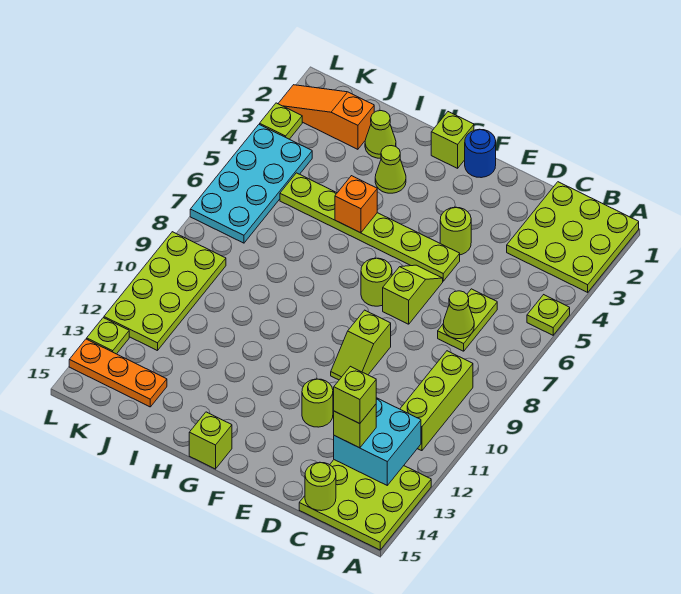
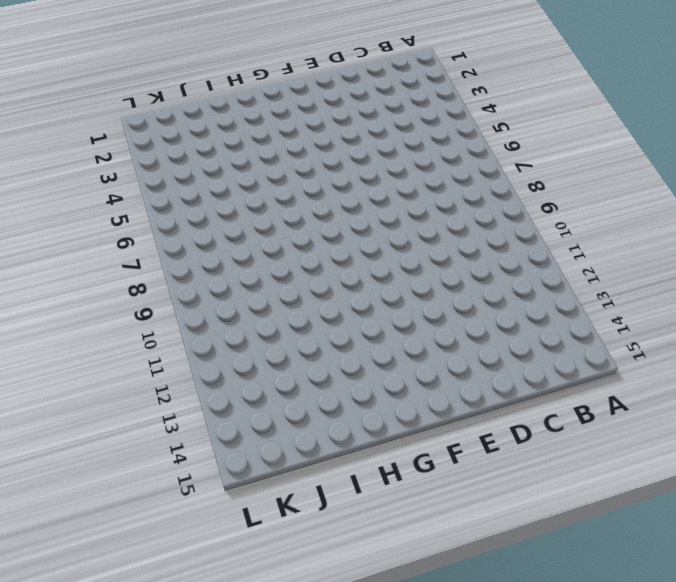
none -> lime plate A1:C3 level 1
none -> lime plate A5 level 1
none -> lime plate A13:C15 level 1

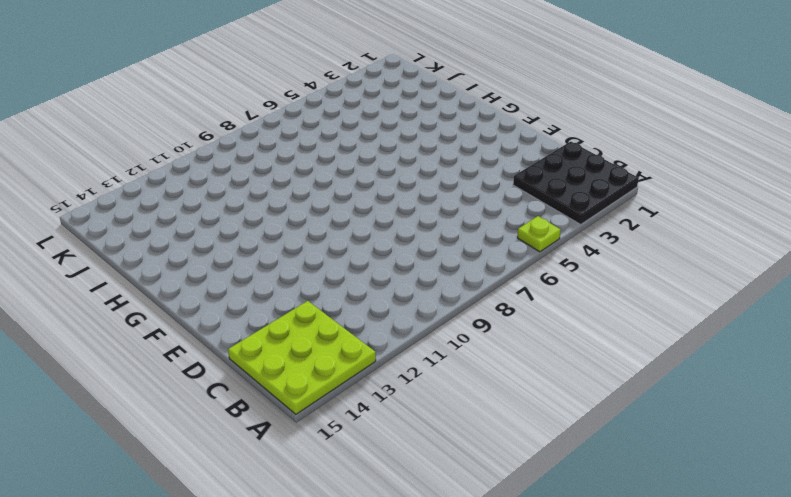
black plate A1:C3 level 1 -> lime plate A1:C3 level 1
none -> lime brick B9:B11 level 1
none -> lime plate C6:C7 level 1
none -> lime round brick E4 level 1

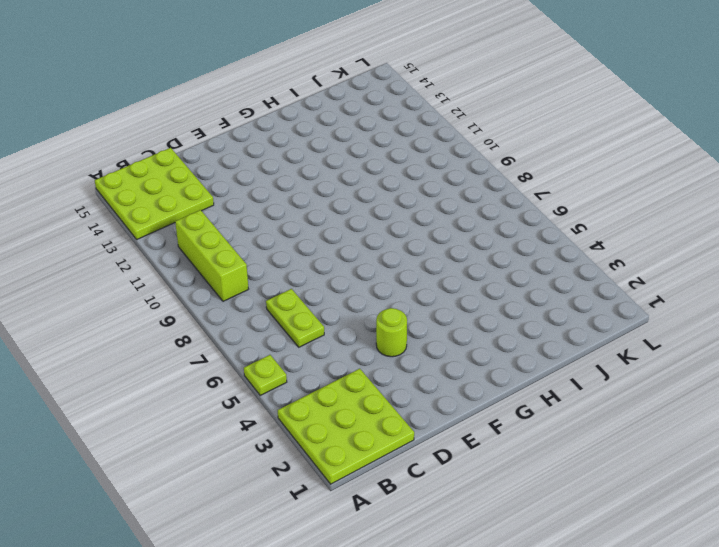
none -> lime plate E5:J5 level 1
none -> lime slope E6:E7 level 1 top 7
none -> lime slope E9:E10 level 1 top 9

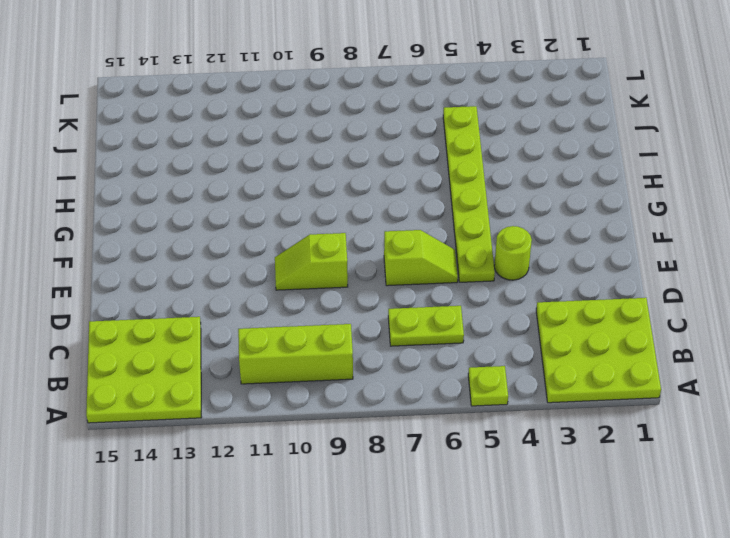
none -> lime round brick E12 level 1
none -> blue round brick F1 level 1
none -> lime round brick F7 level 1

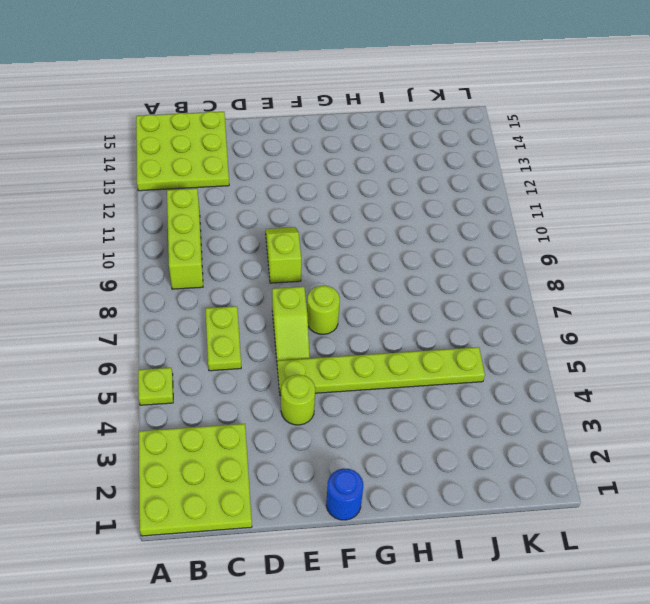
none -> lime round brick E12 level 1
none -> lime brick G1 level 1
none -> lime brick G15 level 1

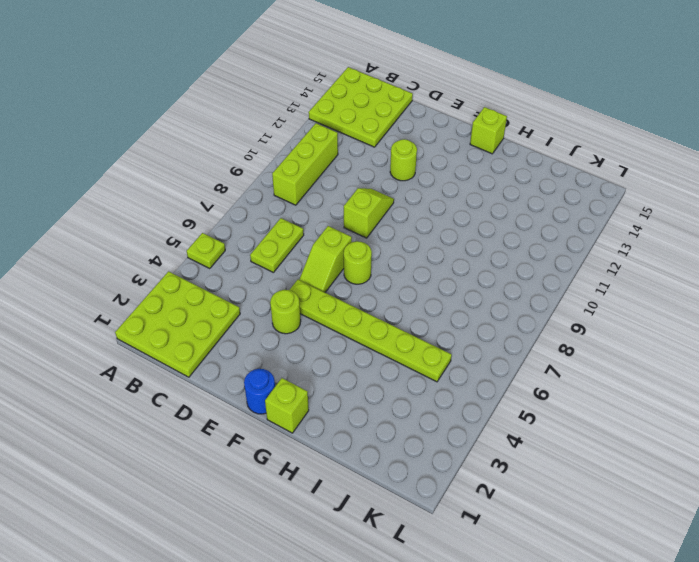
none -> lime cone H3 level 1
none -> lime cone I2 level 1
none -> orange slope J2:L2 level 1 top J

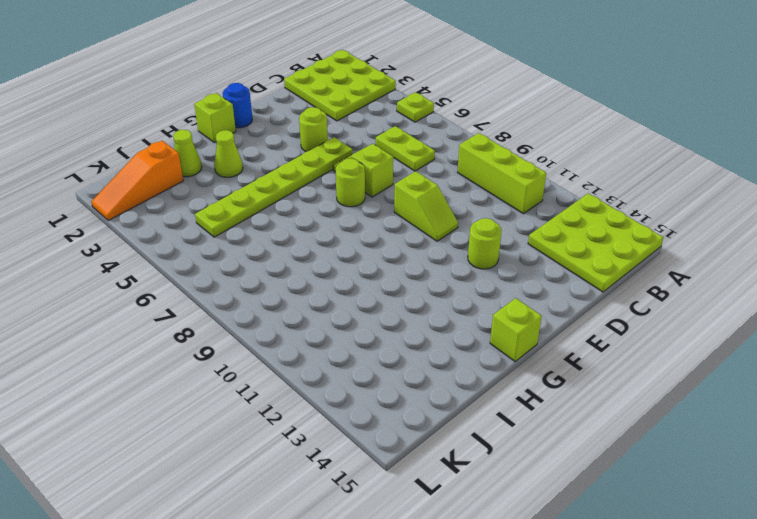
none -> orange plate J14:L14 level 1
none -> cyan plate K4:L7 level 1
none -> lime plate K9:L12 level 1

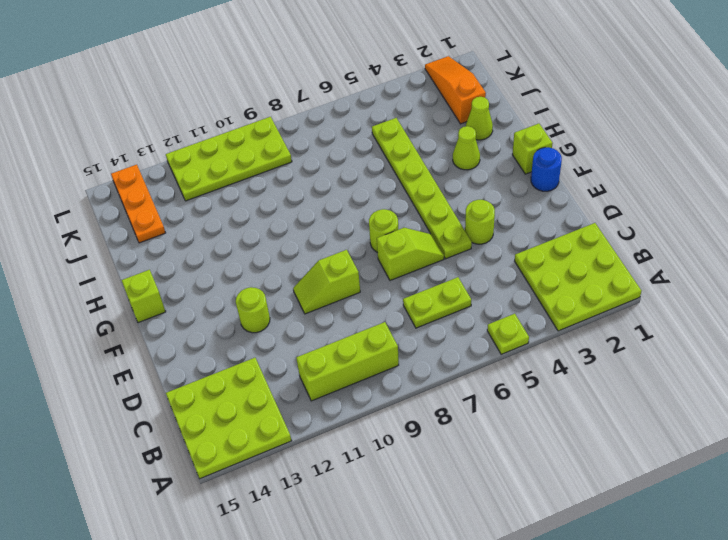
none -> cyan plate K4:L7 level 1
none -> lime plate L3 level 1
none -> lime plate L13 level 1

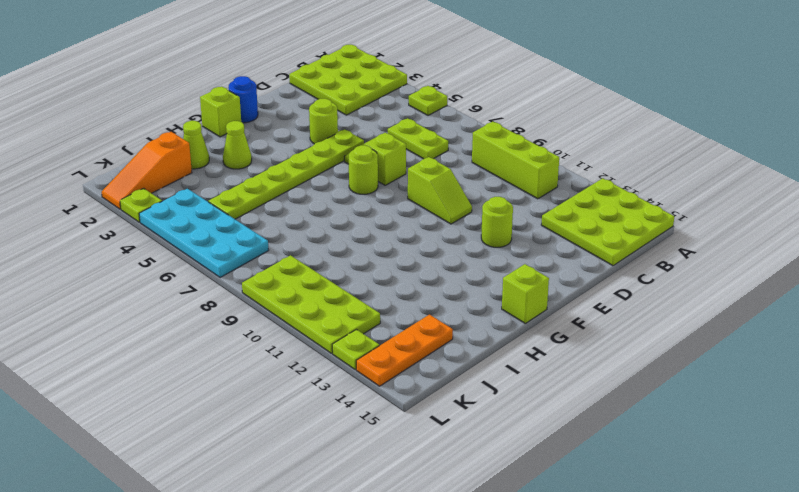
none -> cyan brick B12:C13 level 2
none -> lime cone C7 level 2
none -> lime round brick C15 level 2

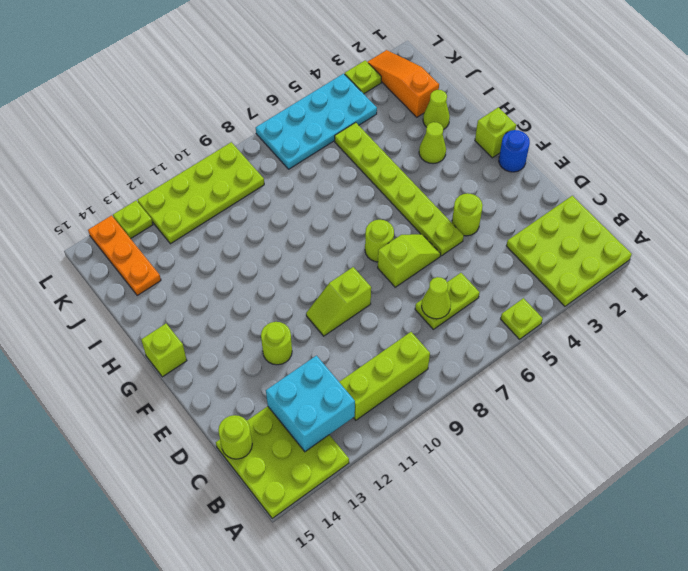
none -> orange brick H5 level 2
none -> lime brick C13 level 3
none -> lime brick C13 level 4

